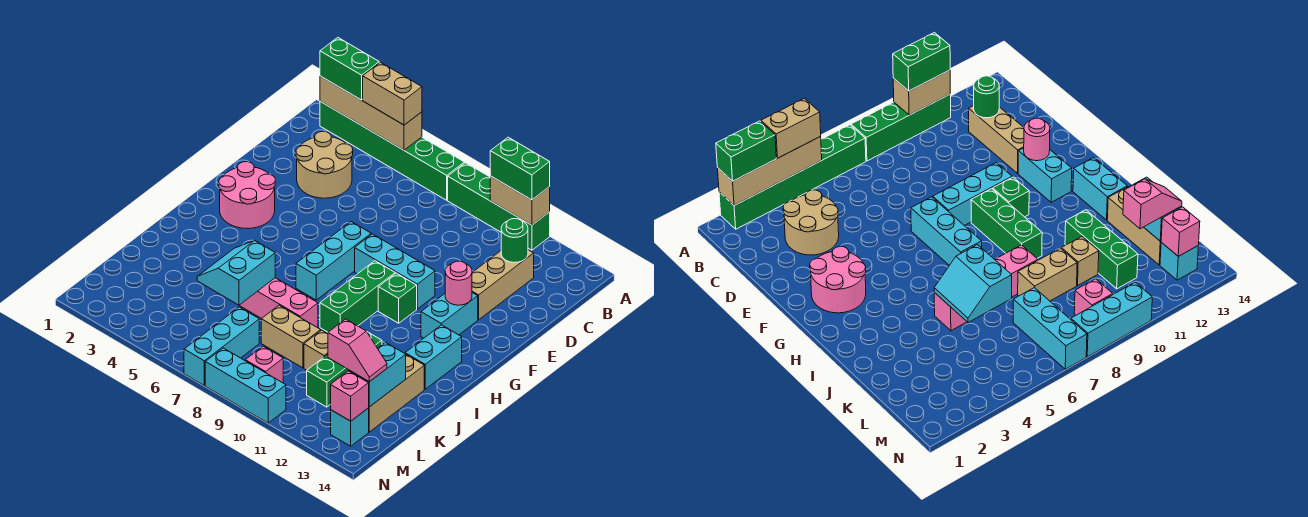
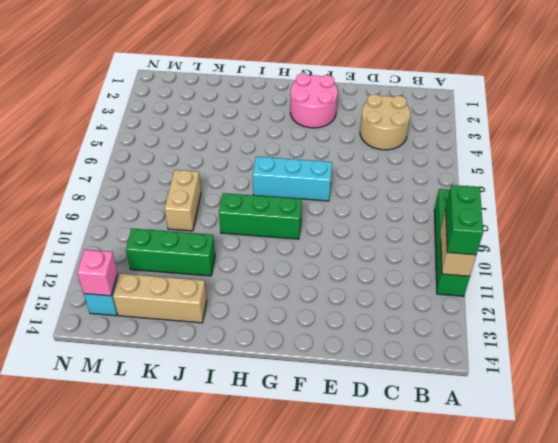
none -> green brick A2:A7 level 1
none -> tan brick C12:E12 level 1
none -> cyan brick F8:F10 level 1
none -> cyan brick F12:G12 level 1

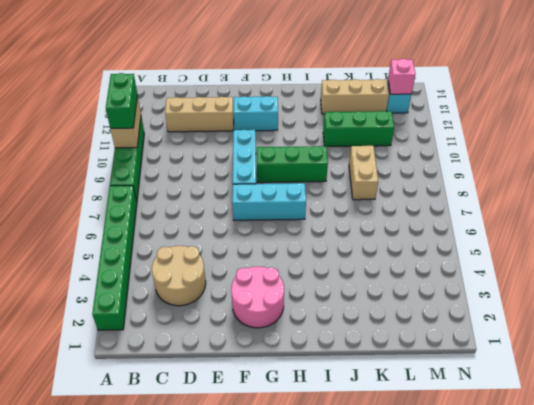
none -> green brick G10 level 1
none -> cyan brick H13:I13 level 1
none -> pink brick J5:J8 level 1
none -> tan brick K10 level 1

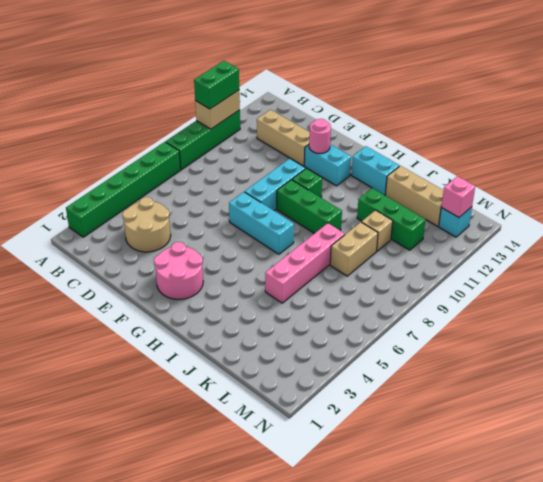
none -> cyan brick L7:N7 level 1
none -> pink brick M9 level 1
none -> cyan brick N8:N10 level 1
none -> tan brick A2:A5 level 2

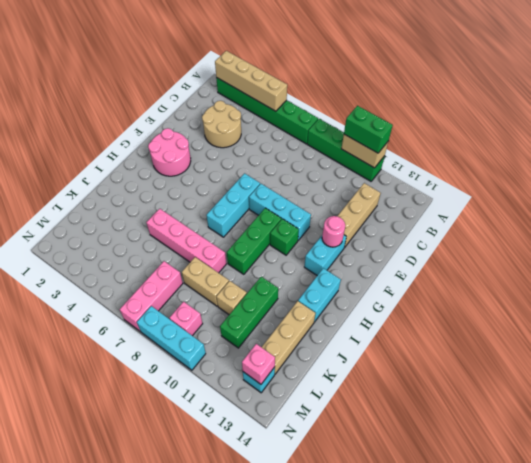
pink brick L7:N7 level 1 -> cyan brick L7:N7 level 1
none -> green round brick C12 level 2
none -> cyan slope J5:K6 level 2 top 6
none -> cyan brick K13:L13 level 2
none -> green brick A2:A3 level 3

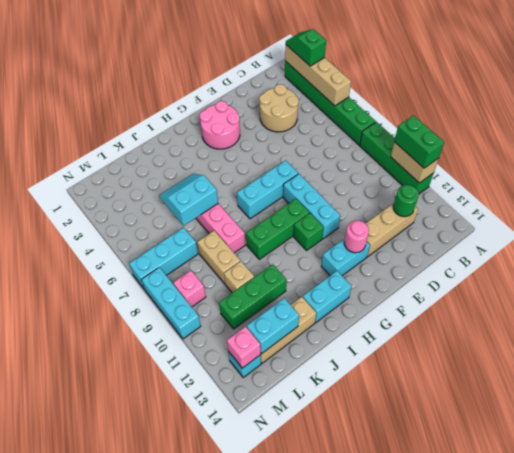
green slope A2:A3 level 3 top 3 -> green brick A2:A3 level 3
none -> tan brick A4:A5 level 3
none -> pink slope L12:L13 level 3 top 12

